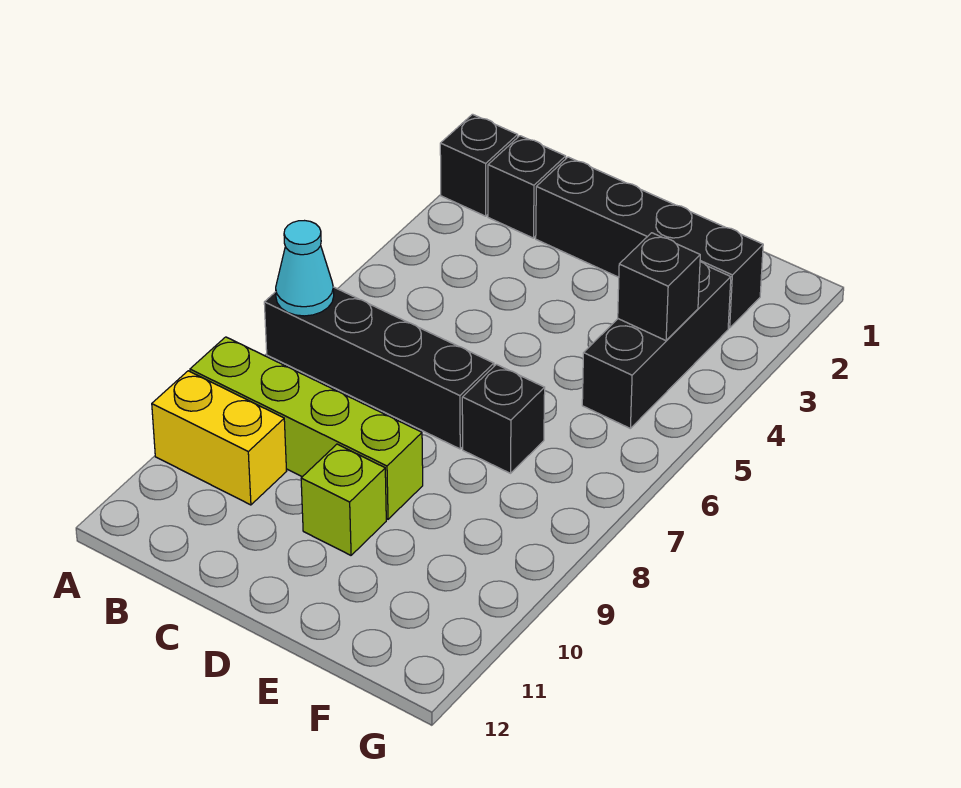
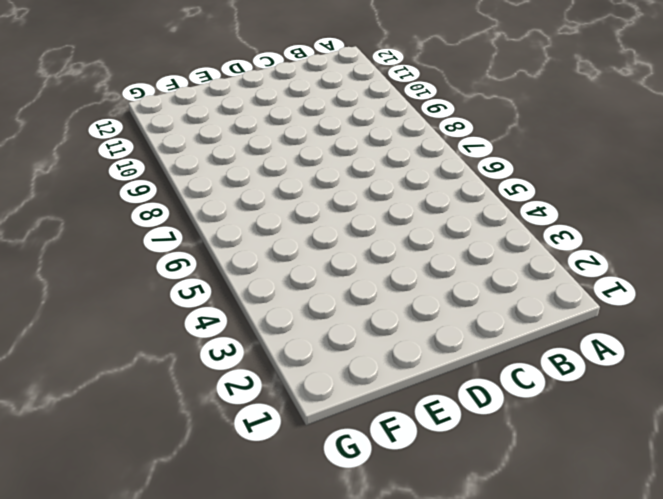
none -> black brick A2 level 1
none -> black brick A7:D7 level 1

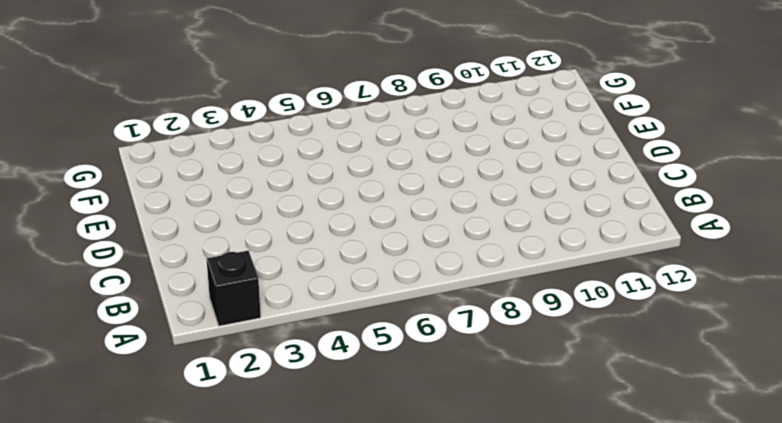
none -> black brick A7:D7 level 1
none -> lime brick A9:D9 level 1

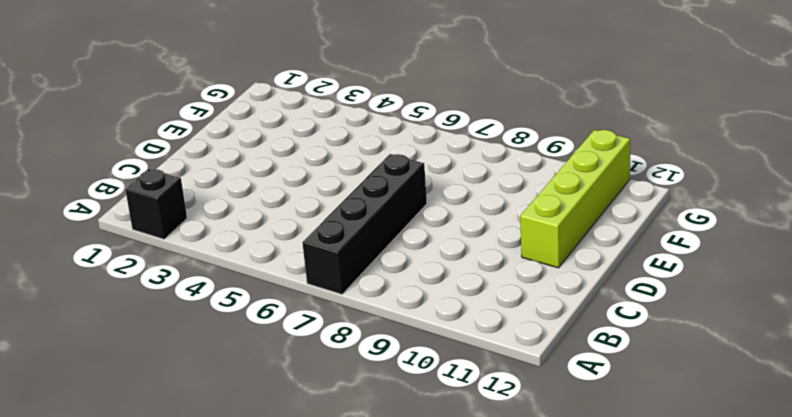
lime brick D11:G11 level 1 -> lime brick A9:D9 level 1
none -> yellow brick A10:B10 level 1
none -> black brick B2 level 1

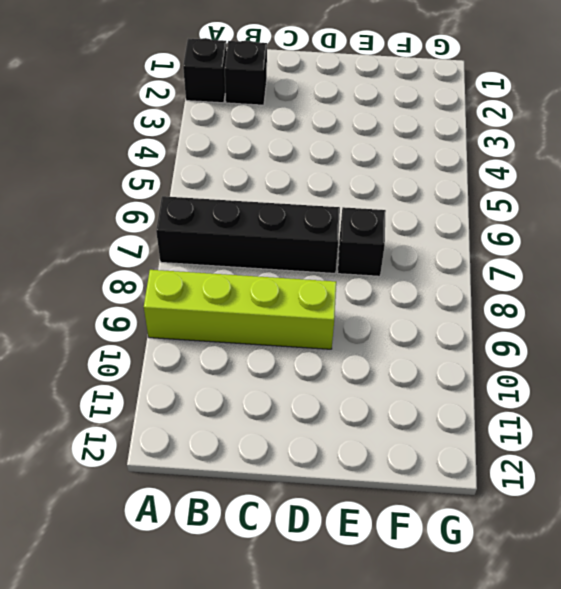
none -> yellow brick A10:B10 level 1
none -> black brick C2:F2 level 1

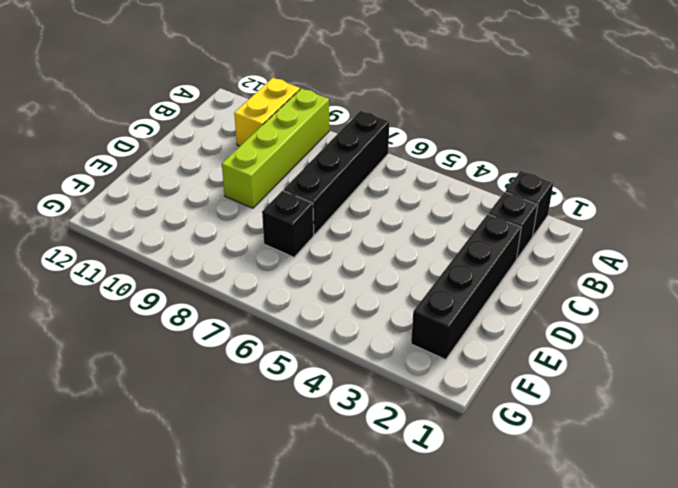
none -> lime brick D10 level 1
none -> black brick F3:F5 level 1

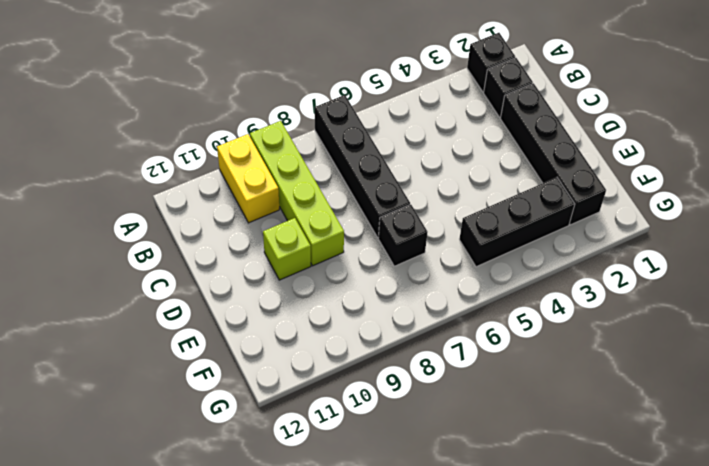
none -> cyan cone A7 level 2
none -> black brick F4 level 2

